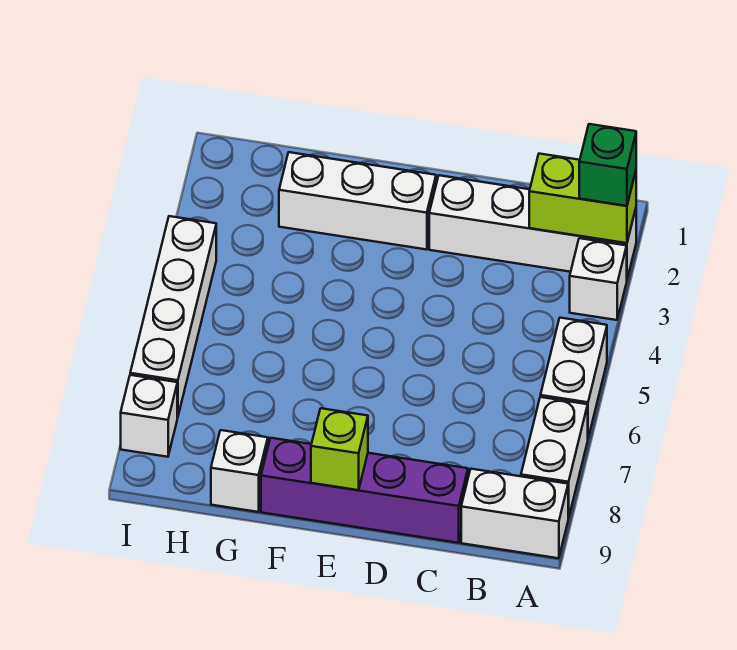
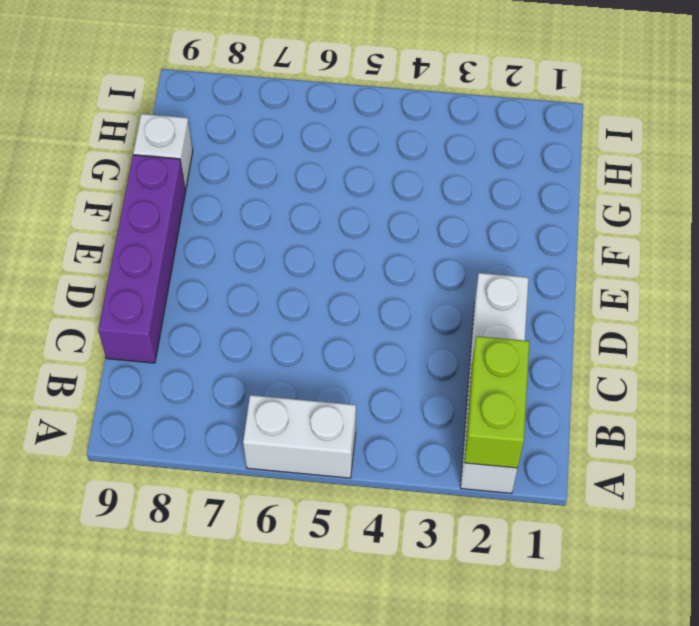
none -> white brick A3 level 1
none -> white brick A7:A8 level 1
none -> white brick A9:B9 level 1

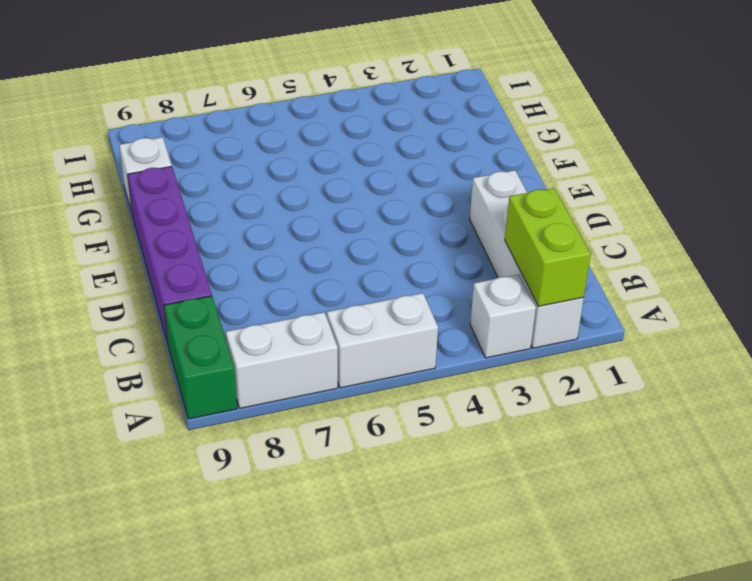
green brick A9:B9 level 1 -> white brick A9:B9 level 1
none -> white brick E2:G2 level 1
none -> white brick I4:I7 level 1
none -> white brick I8 level 1

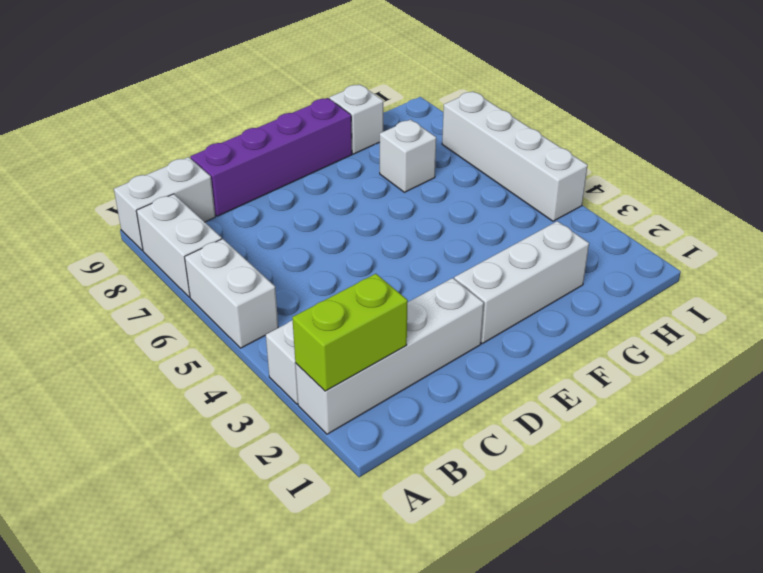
white brick G7 level 1 -> white brick I8 level 1
none -> lime brick E9 level 2
none -> green brick A2 level 3

